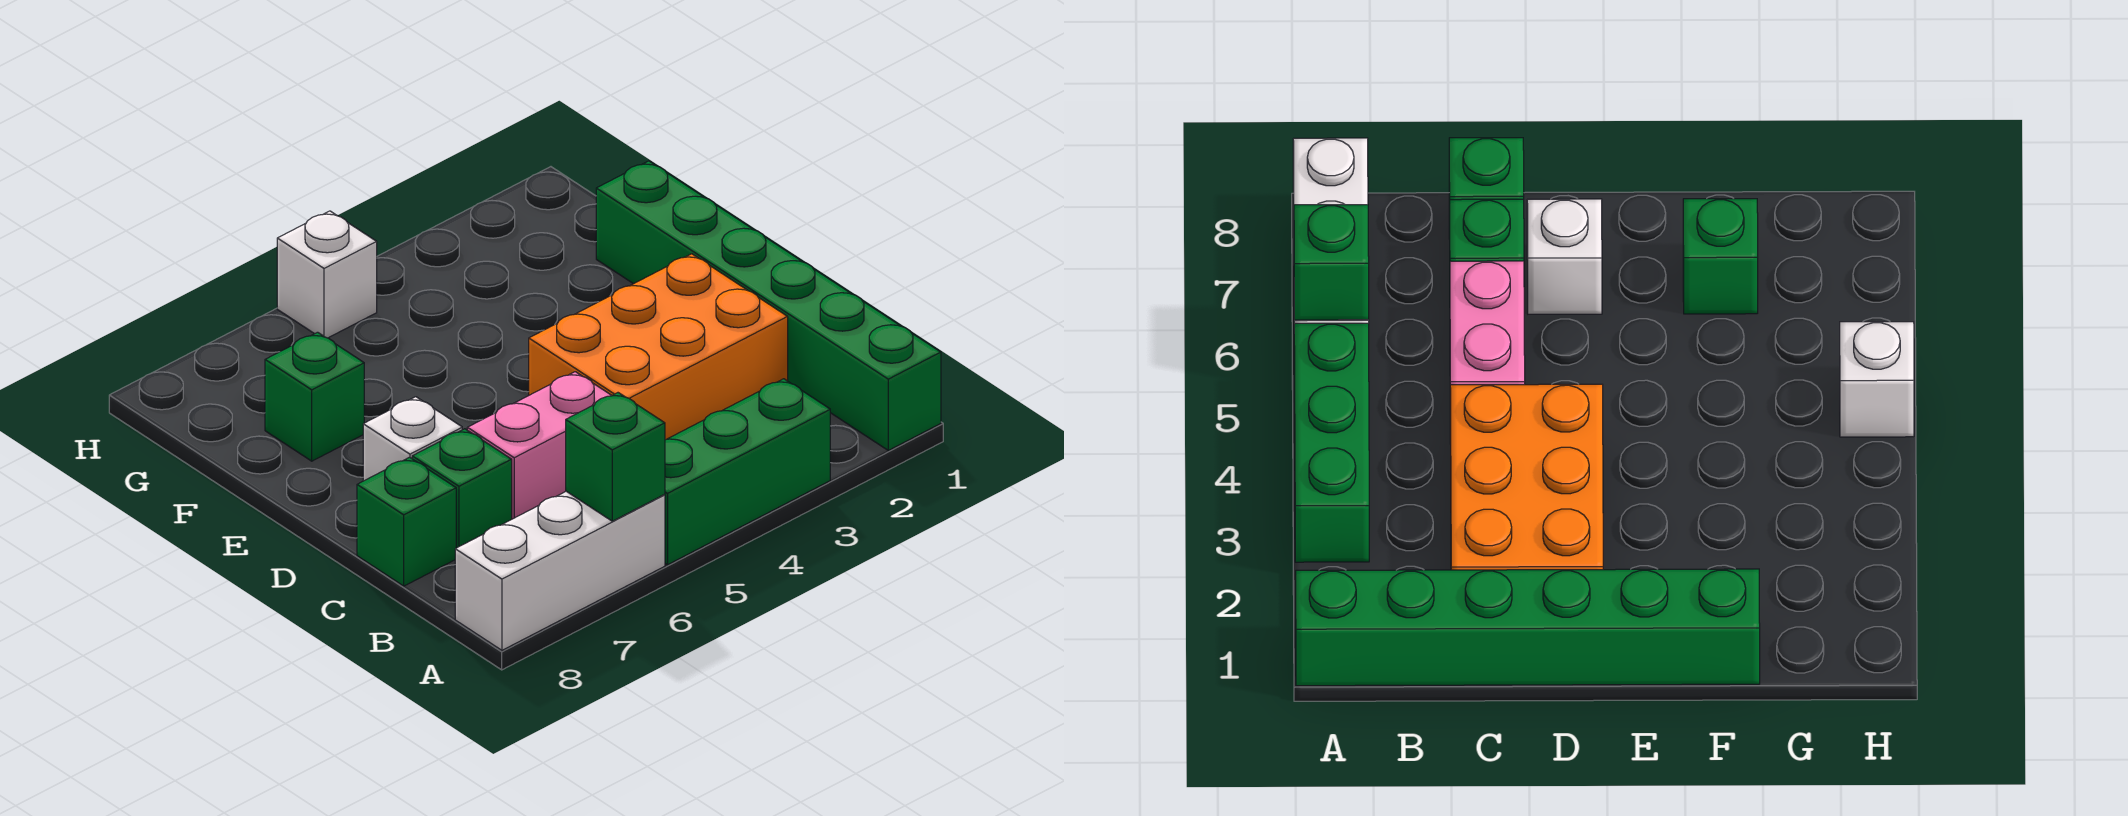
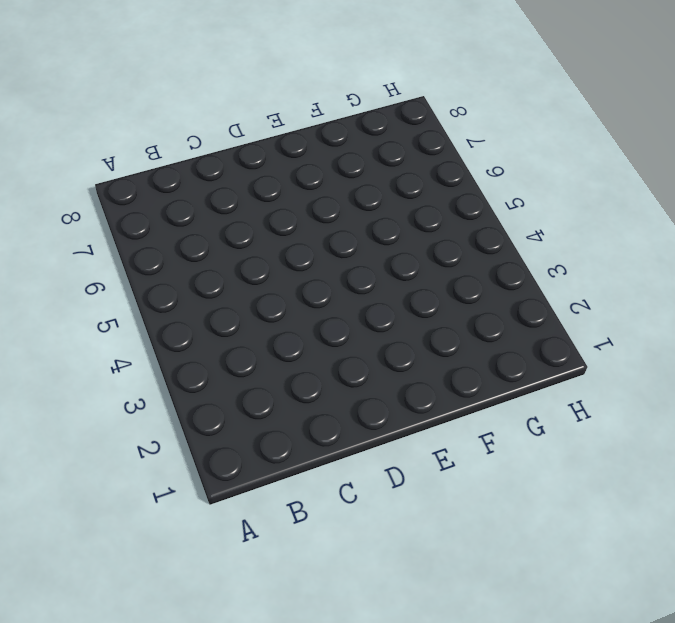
none -> green brick A1:F1 level 1
none -> green brick A3:A5 level 1

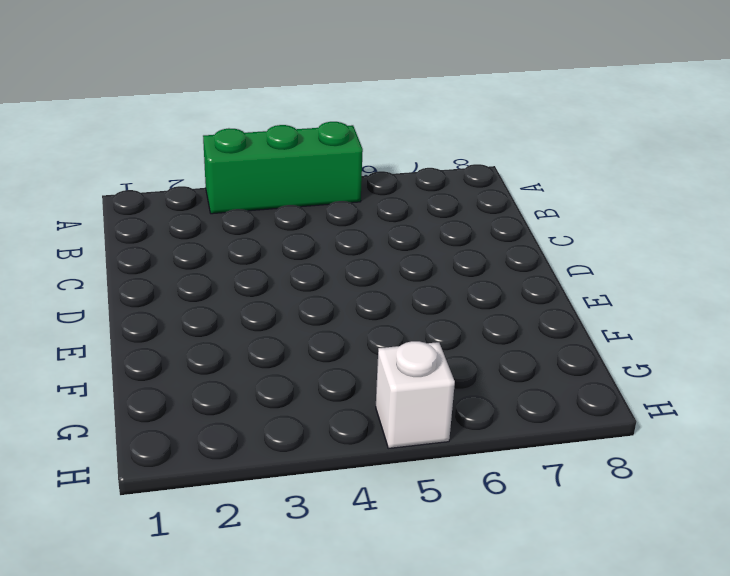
none -> green brick A1:F1 level 1
none -> white brick A6:A8 level 1

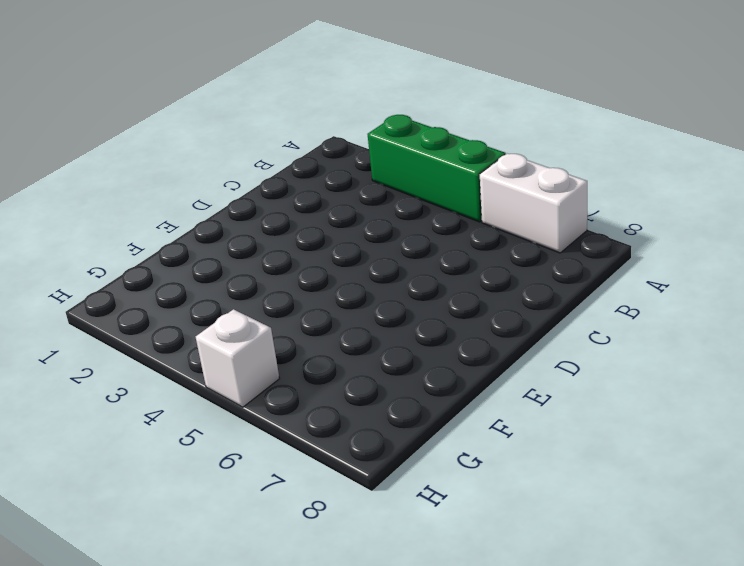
white brick A6:A7 level 1 -> white brick A6:A8 level 1
none -> green brick A1:F1 level 1
none -> orange brick C2:D4 level 1

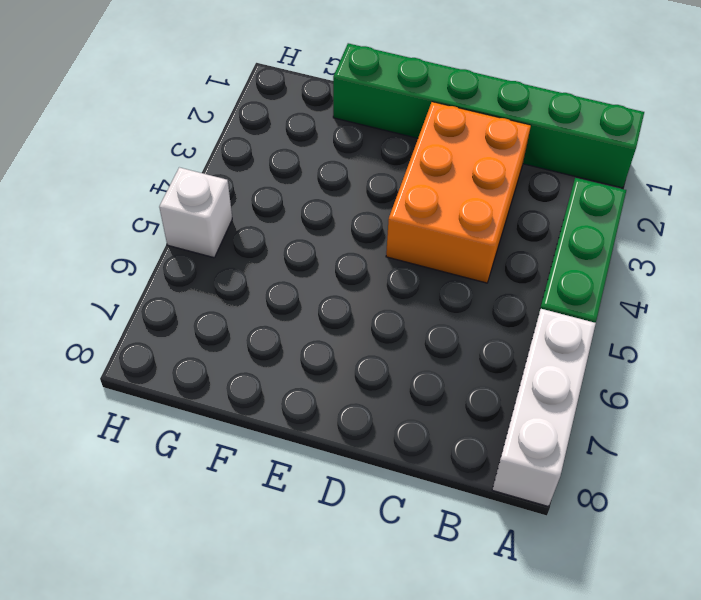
none -> pink brick C5:C6 level 1
none -> green brick C7 level 1

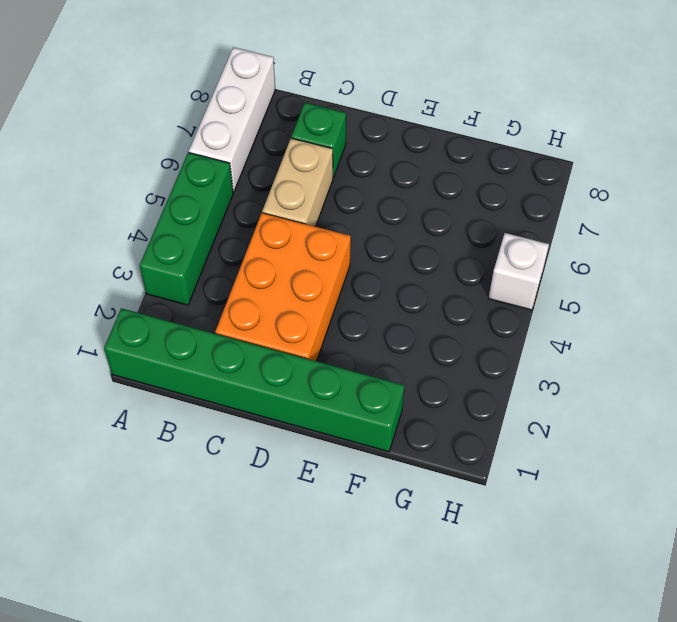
tan brick C5:C6 level 1 -> pink brick C5:C6 level 1
none -> green brick C8 level 1
none -> white brick D7 level 1

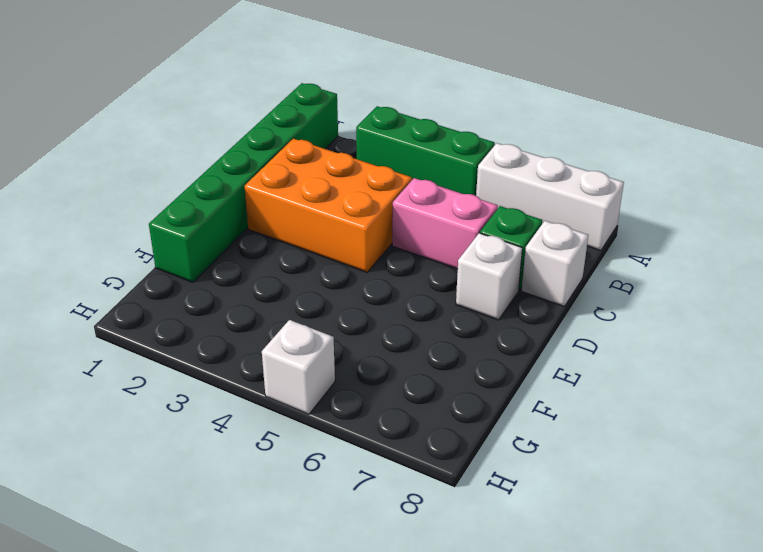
white brick C8 level 1 -> green brick C8 level 1
none -> green brick F7 level 1
none -> green brick A6 level 2

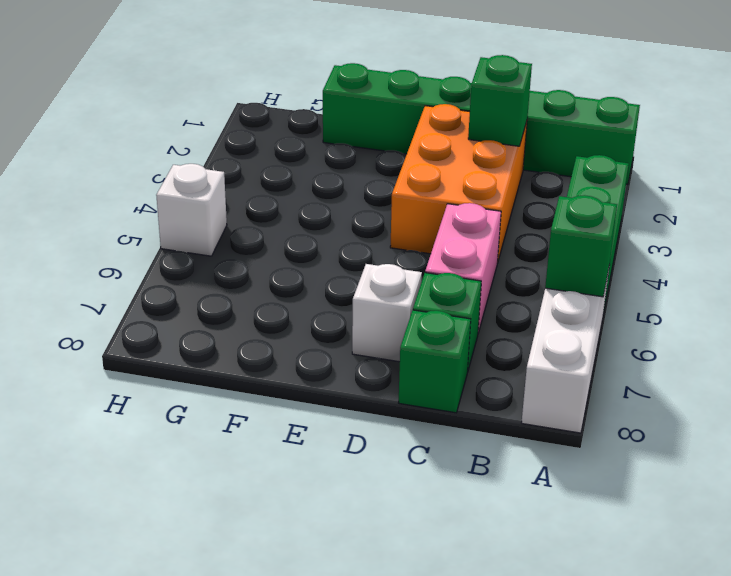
green brick C2 level 2 -> green brick F7 level 1

